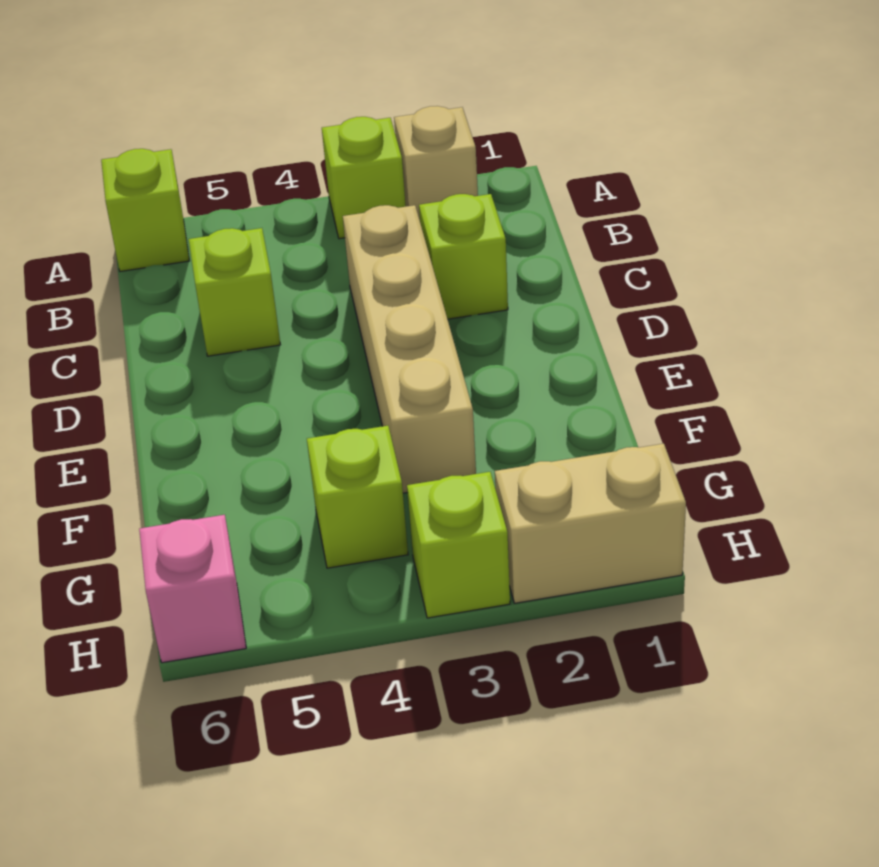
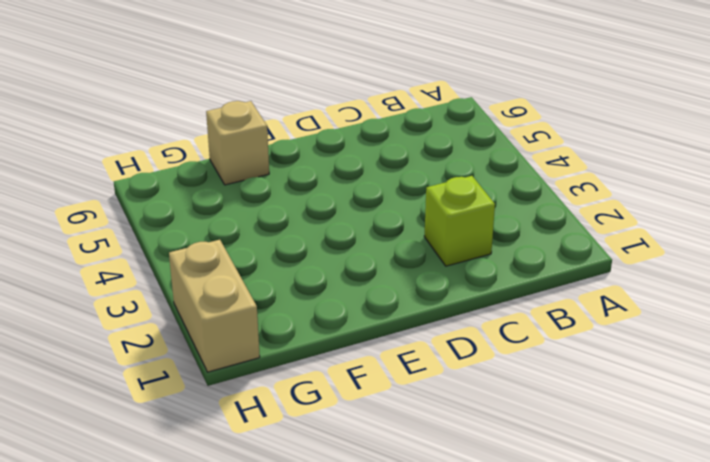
tan brick F6 level 1 -> tan brick A2 level 1
none -> lime brick A3 level 1
none -> lime brick A6 level 1

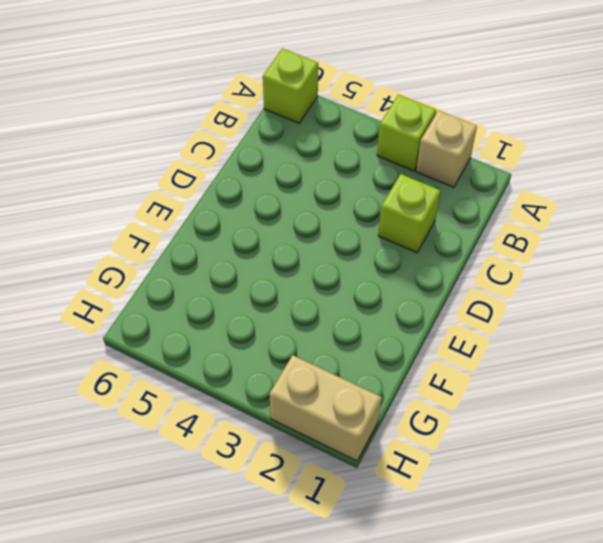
none -> tan brick C3:F3 level 1
none -> lime brick C5 level 1

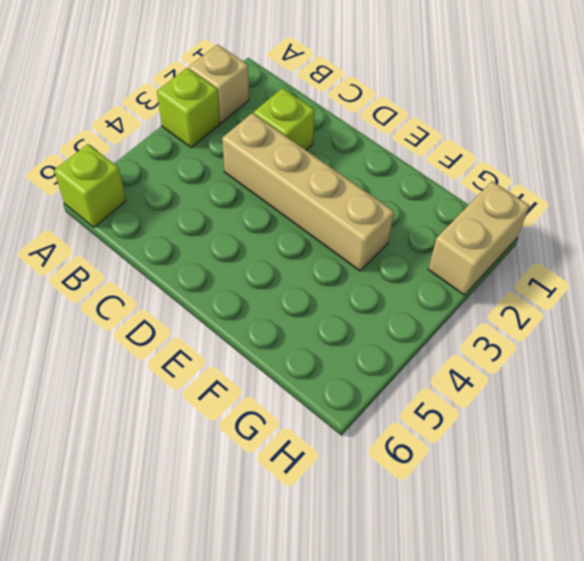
none -> lime brick C5 level 1
none -> lime brick G4 level 1

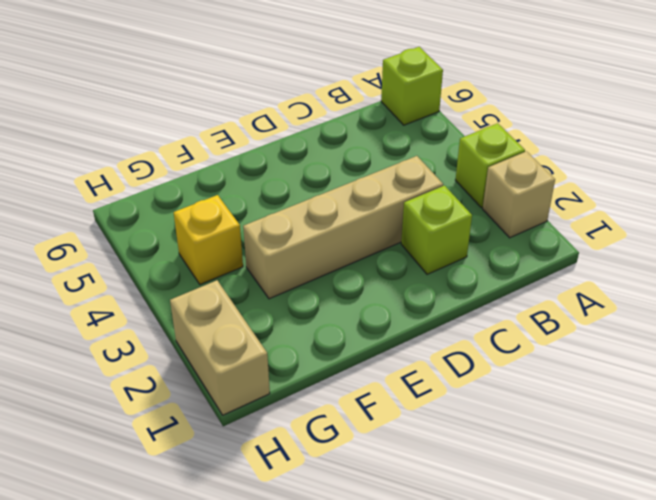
yellow brick G4 level 1 -> lime brick G4 level 1
none -> lime brick C5 level 1
none -> lime brick H3 level 1

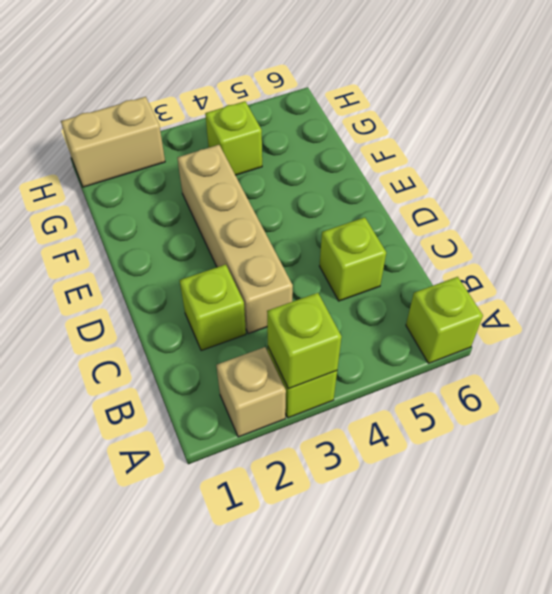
lime brick A3 level 2 -> lime brick H3 level 1
none -> pink brick H6 level 1

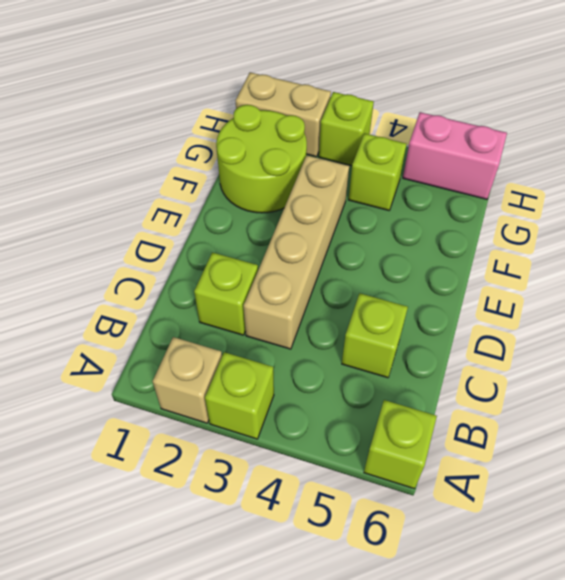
lime round brick F1:G2 level 1 -> none
pink brick H5:H6 level 1 -> pink brick H6 level 1

